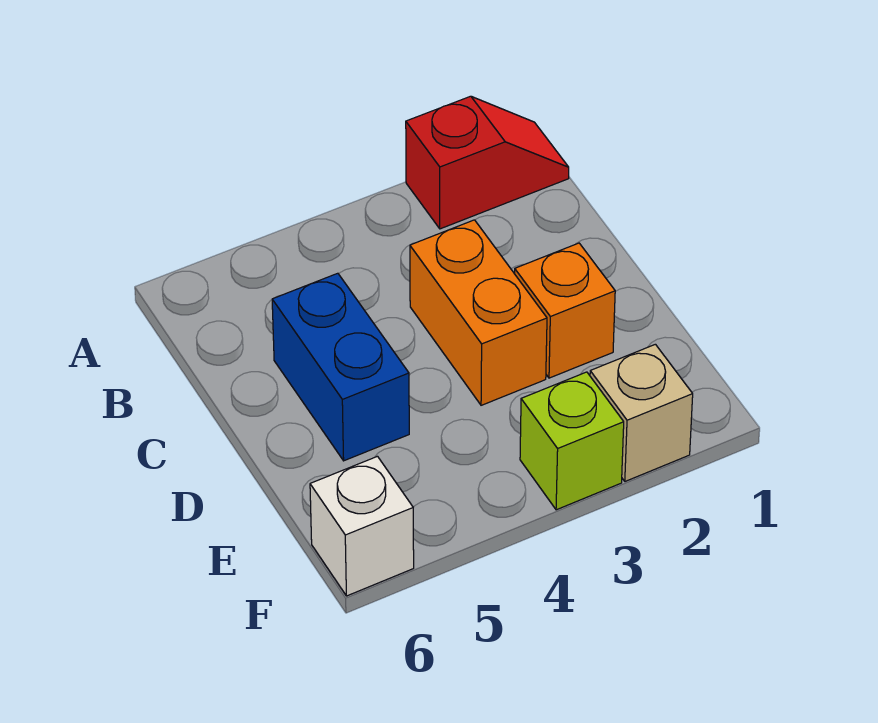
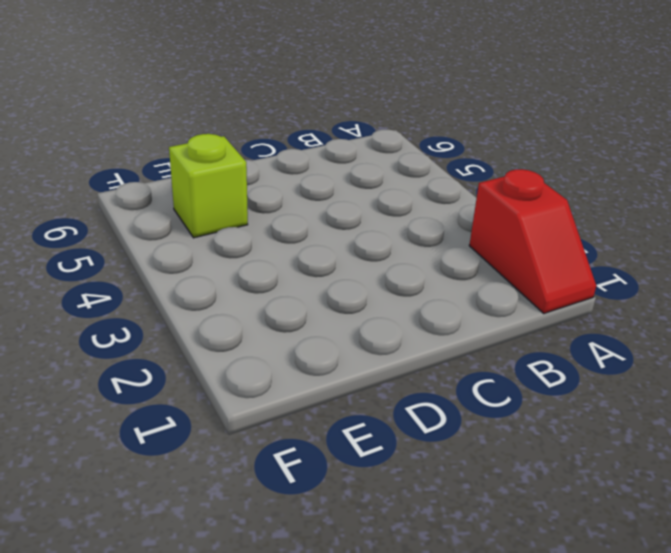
lime brick E5 level 1 -> lime brick F3 level 1
none -> orange brick C3:D3 level 1
none -> blue brick C5:D5 level 1

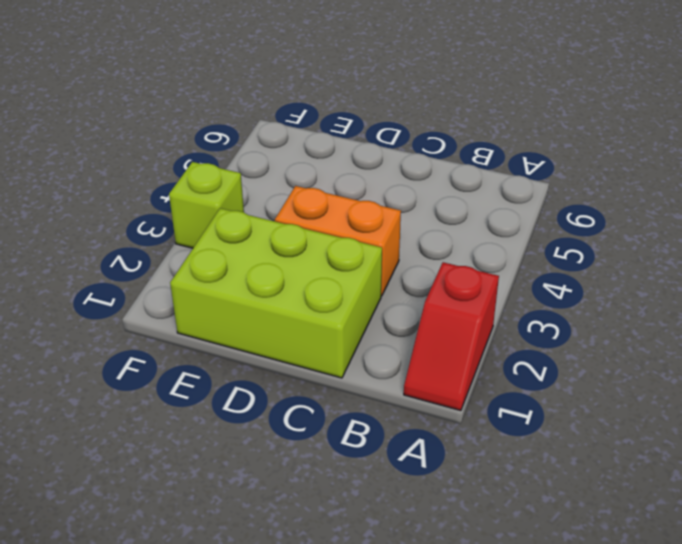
lime brick C1:E2 level 1 -> orange brick D2 level 1
none -> blue brick C5:D5 level 1
none -> tan brick F2 level 1

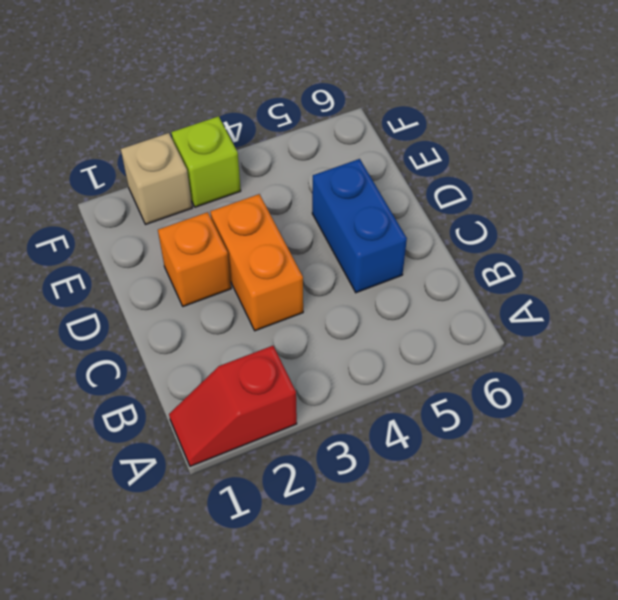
none -> white brick F6 level 1

